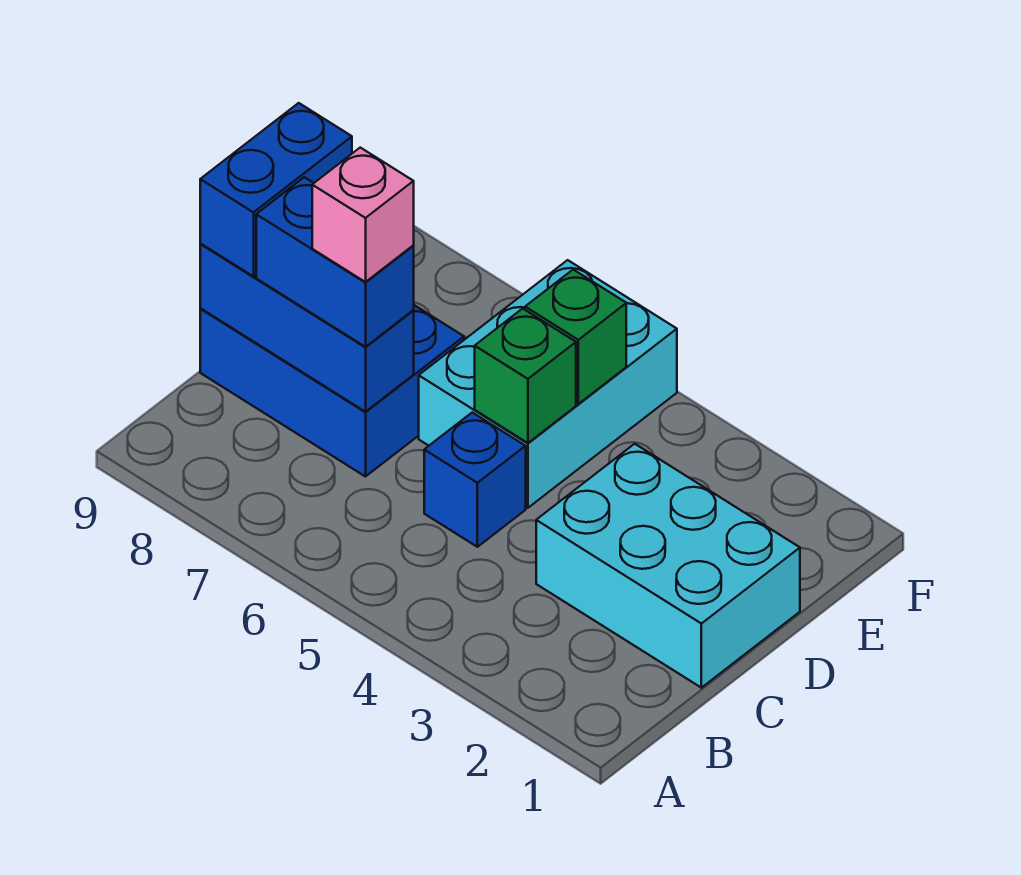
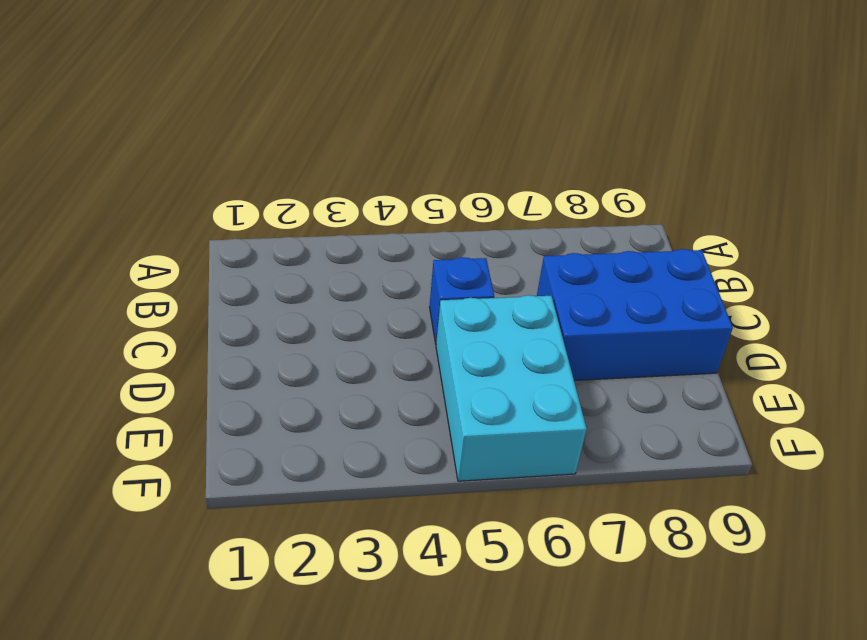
none -> cyan brick C1:D3 level 1
none -> blue brick C7:C9 level 2

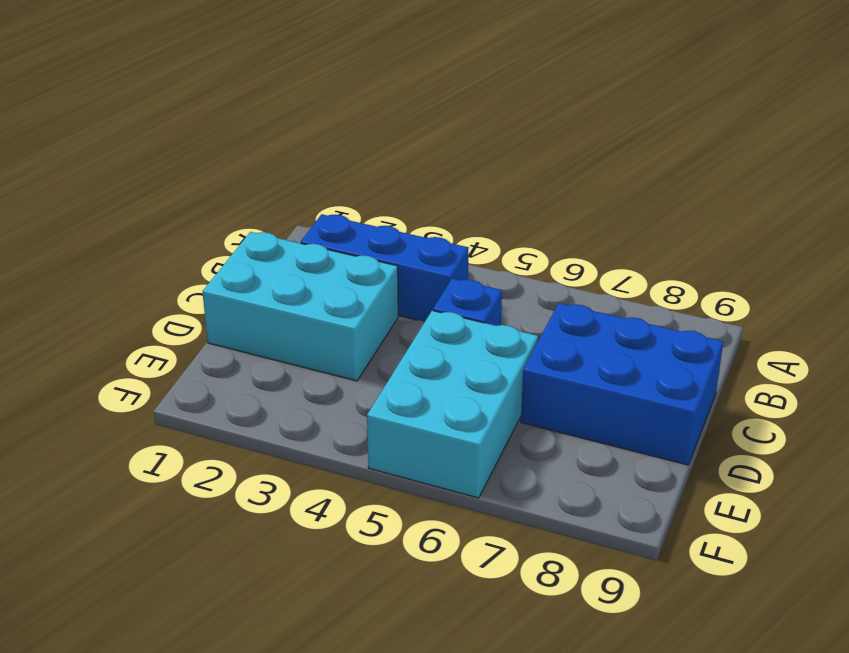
blue brick B2:B4 level 1 -> blue brick C7:C9 level 2
none -> green brick D5 level 2
none -> green brick E5 level 2

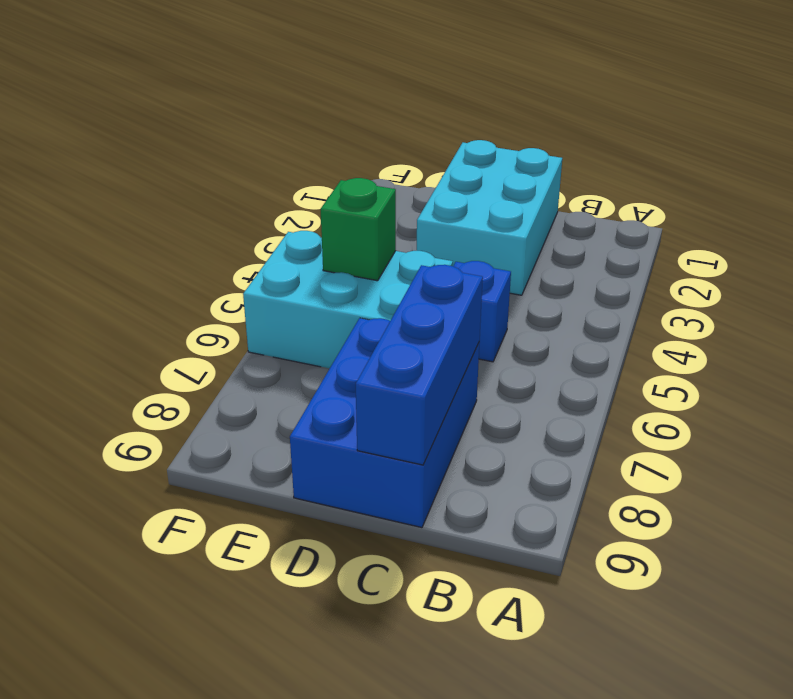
none -> green brick D5 level 2
none -> blue brick C7:C8 level 3

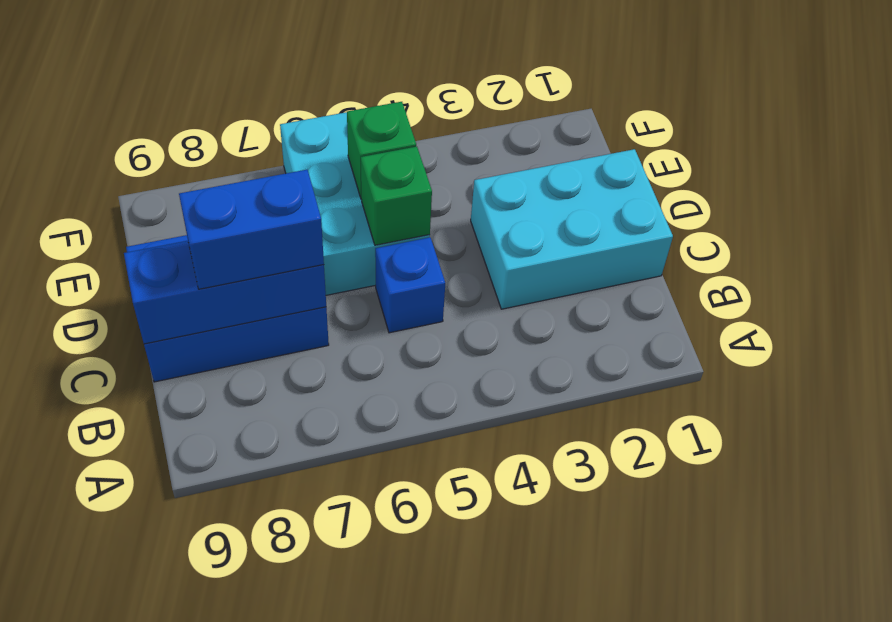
none -> blue brick C9:D9 level 3
none -> pink brick C7 level 4

